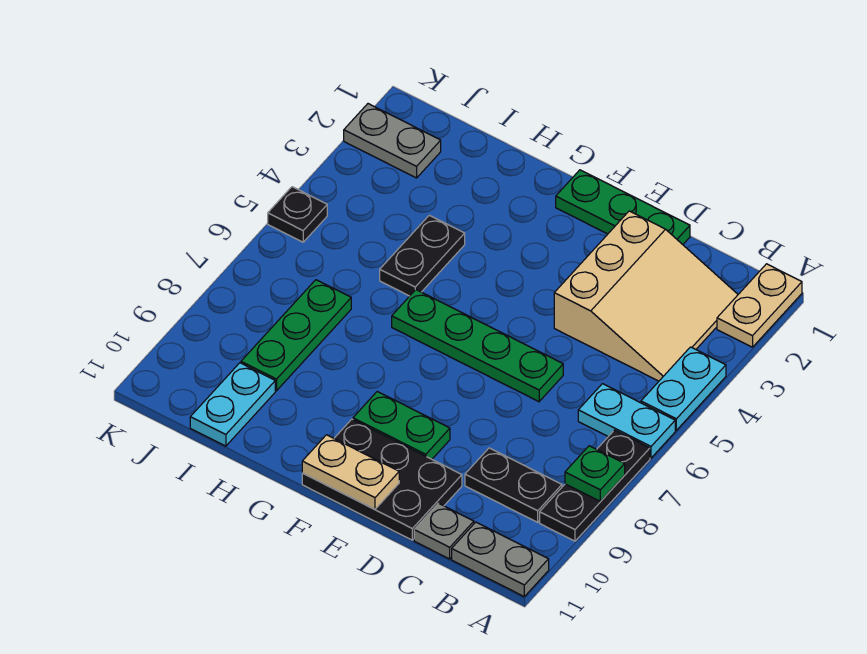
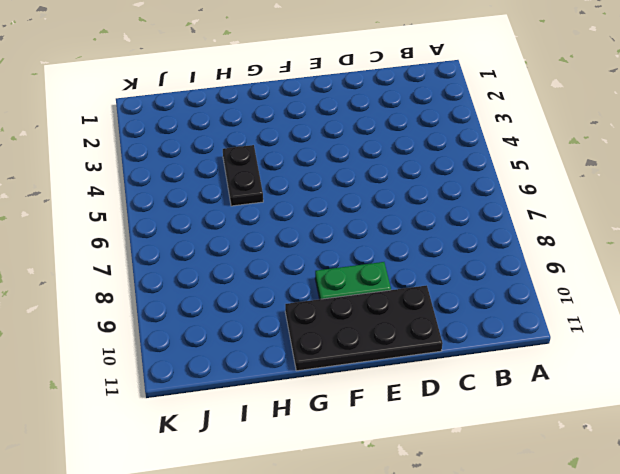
black plate D10:G11 level 1 -> black plate D10:F11 level 1
none -> tan plate A1:A2 level 1
none -> cyan plate A4:A5 level 1
none -> cyan plate A6:B6 level 1

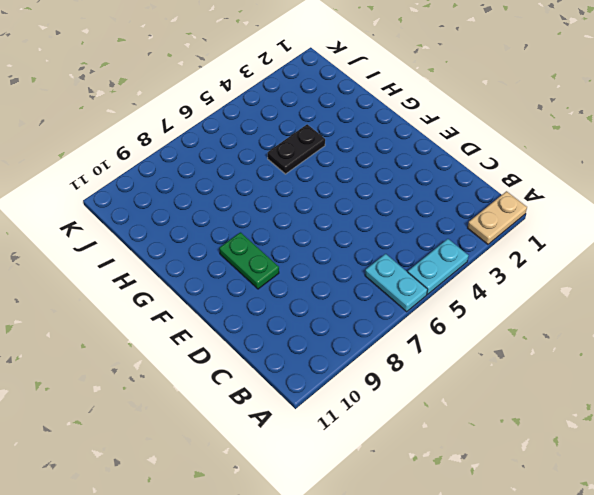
none -> black plate A7:A9 level 1
none -> grey plate A11:B11 level 1
none -> tan slope B2:D4 level 1 top D

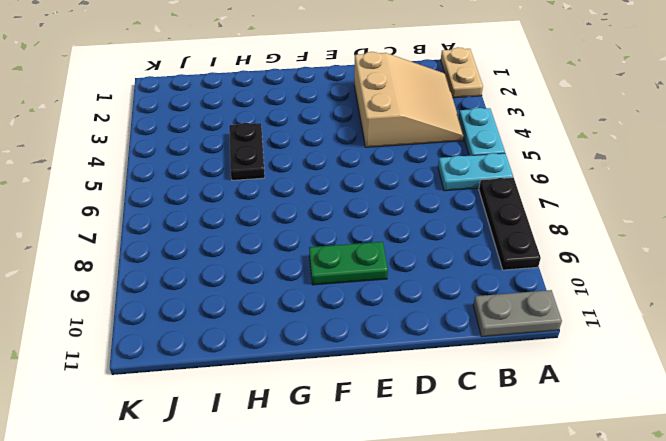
none -> black plate B9:C9 level 1
none -> grey plate C11 level 1
none -> green plate D1:F1 level 1

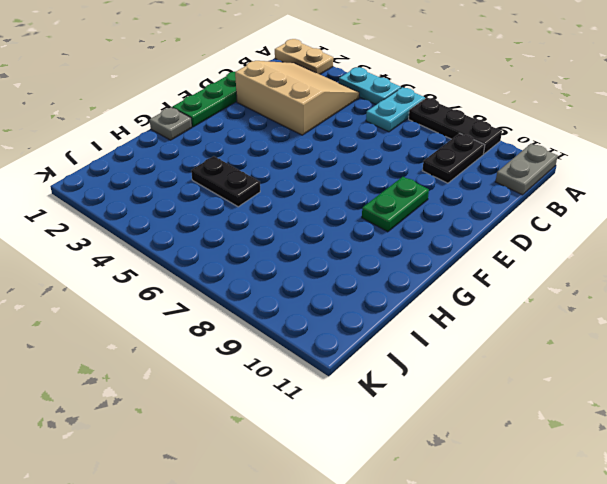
grey plate G1 level 1 -> grey plate C11 level 1
none -> green plate D6:G6 level 1
none -> black plate D10:F11 level 1
none -> green plate I7:I9 level 1

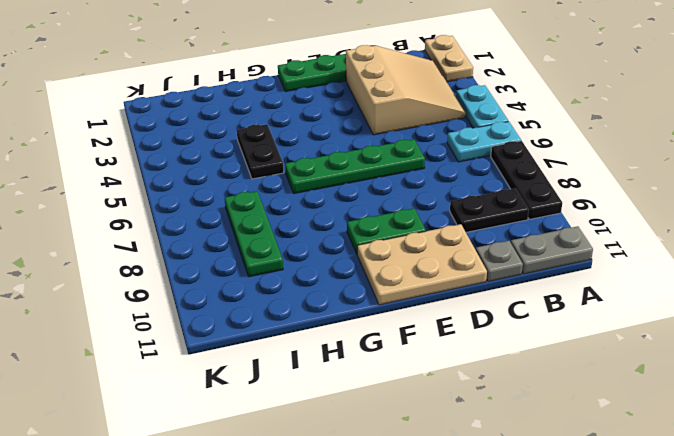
tan plate D10:F11 level 1 -> black plate D10:F11 level 1
none -> cyan plate I10:I11 level 1
none -> grey plate J2:K2 level 1
none -> black plate K5 level 1

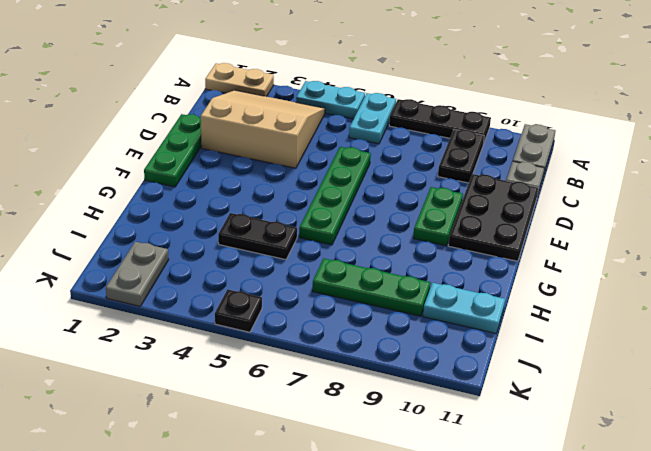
none -> green plate A8 level 2
none -> tan plate E11:F11 level 2

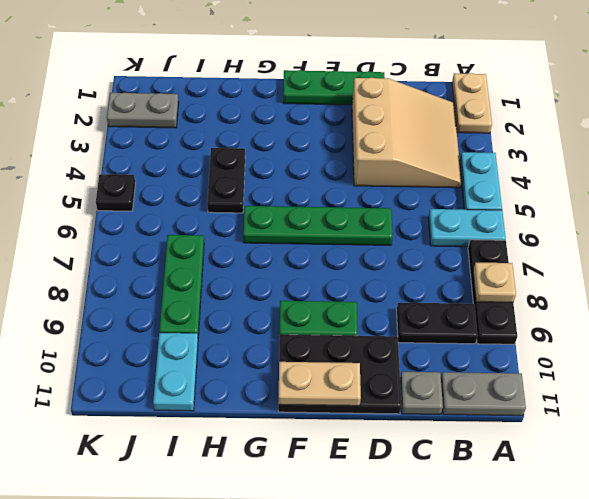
tan plate A8 level 2 -> green plate A8 level 2

